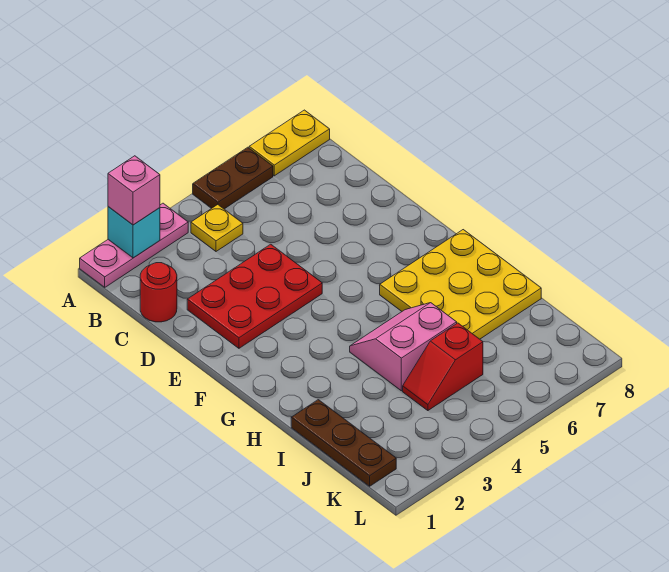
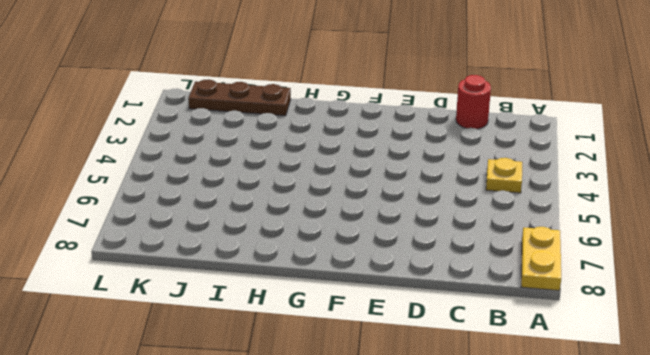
none -> pink plate A1:A3 level 1
none -> brown plate A5:A6 level 1
none -> red plate D2:E4 level 1

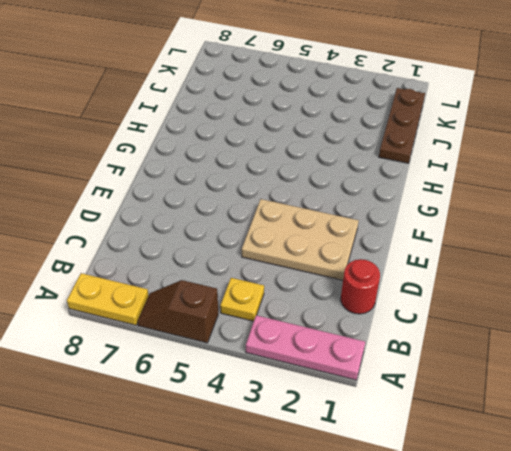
brown slope A5:A6 level 1 top 5 -> brown plate A5:A6 level 1
tan plate D2:E4 level 1 -> red plate D2:E4 level 1
none -> yellow plate G6:I8 level 1
none -> pink slope H4:I5 level 1 top I
none -> red slope J4:J5 level 1 top 5

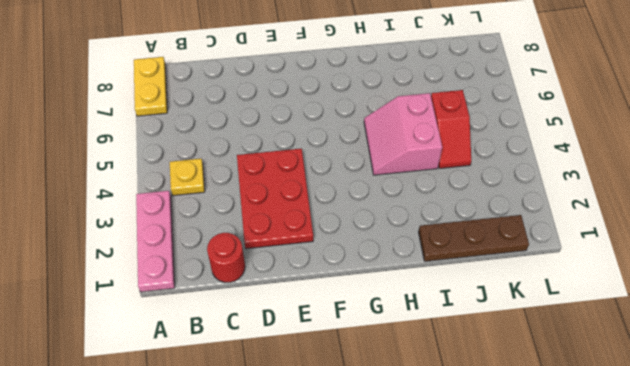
none -> brown plate A5:A6 level 1
none -> yellow plate G6:I8 level 1
none -> cyan brick A2 level 2

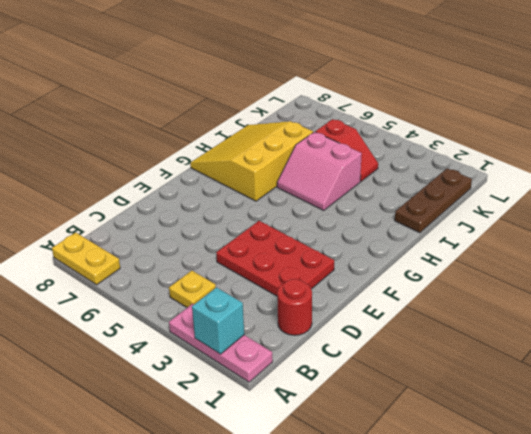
yellow slope G6:I8 level 1 top 6 -> yellow plate G6:I8 level 1
none -> brown plate A5:A6 level 1
none -> pink brick A2 level 3

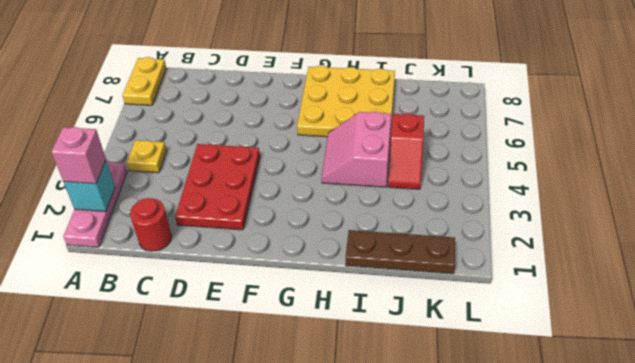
none -> brown plate A5:A6 level 1

